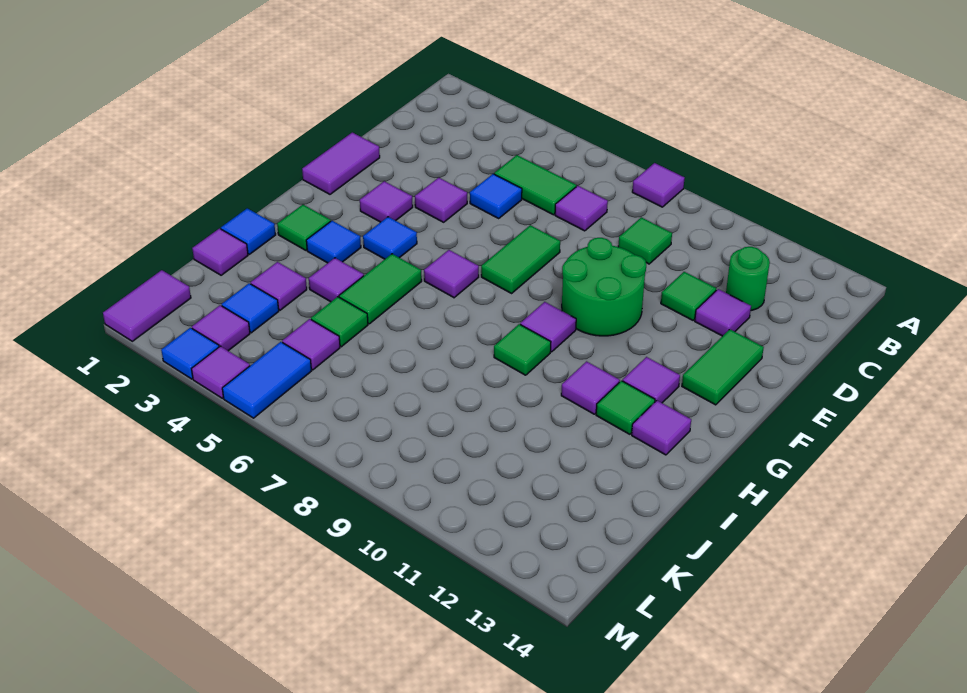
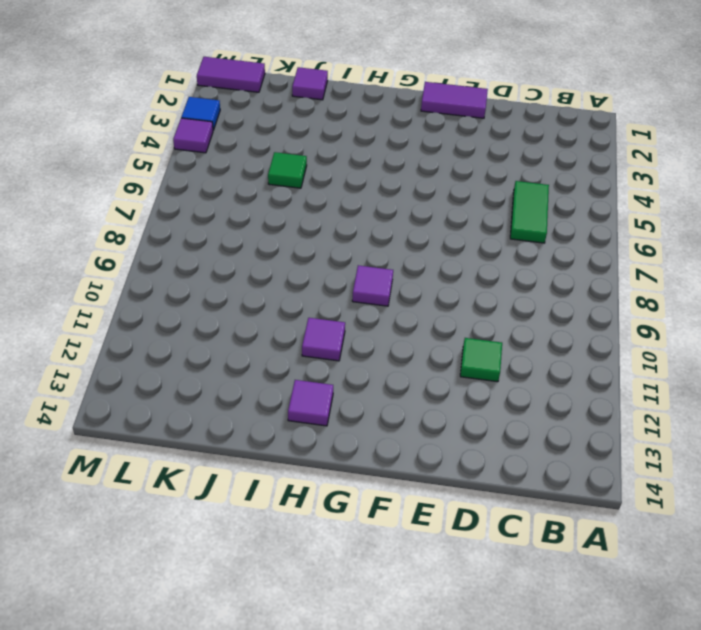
none -> purple tile A8 level 1
none -> purple tile C7 level 1
none -> green tile C9 level 1
none -> green round brick C12 level 1

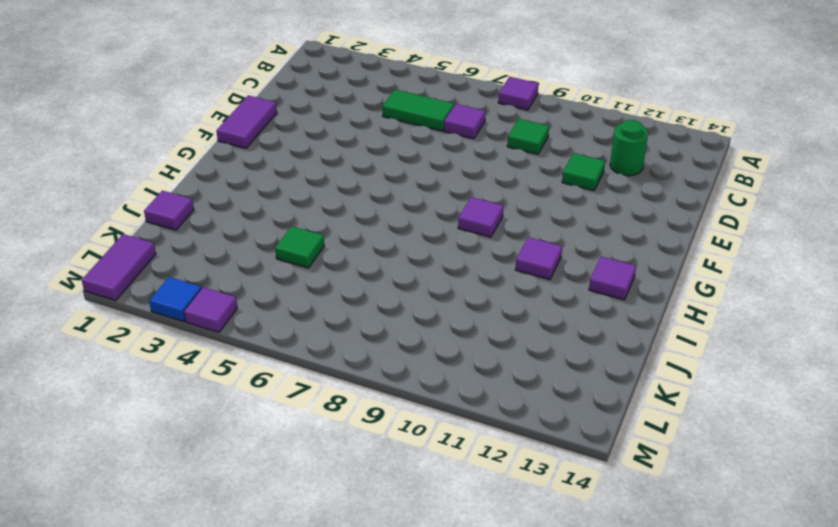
none -> blue tile D5 level 1
none -> purple tile D12 level 1
none -> purple tile E4 level 1
none -> green tile E7:F7 level 1

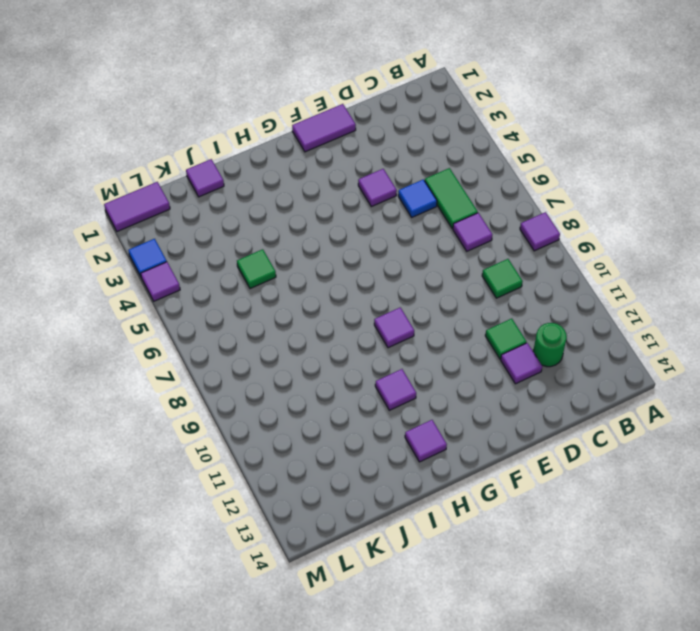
none -> green tile E7:F7 level 1
none -> green round brick E9:F10 level 1
none -> green tile E13:F13 level 1
none -> purple tile F3 level 1

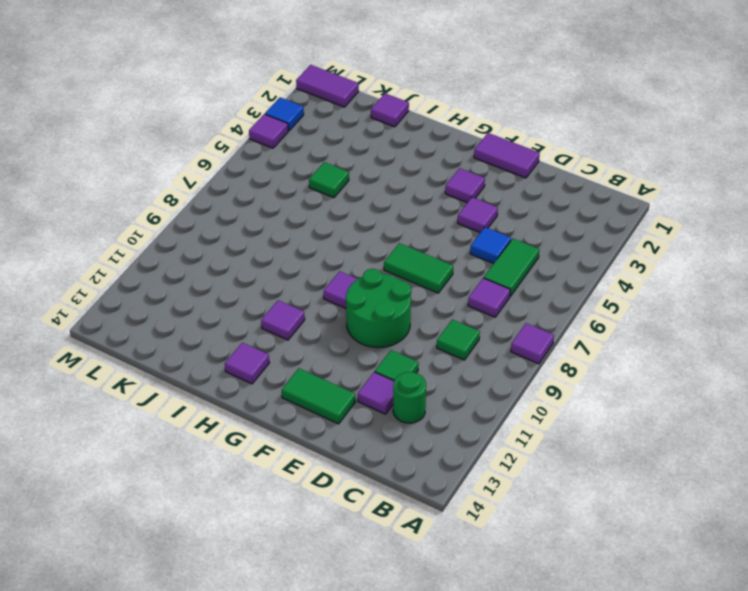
none -> blue tile G4 level 1
none -> purple tile G6 level 1
none -> purple tile G12 level 1
none -> green tile H2 level 1

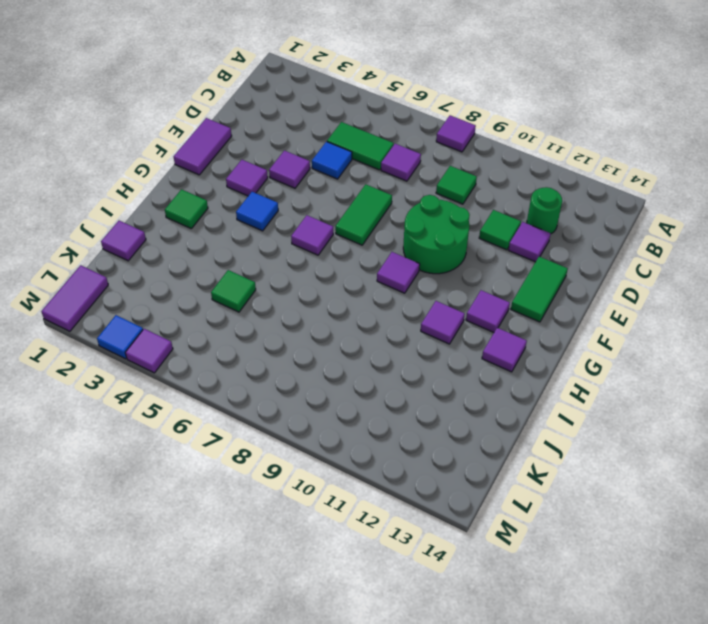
none -> blue tile H3 level 1
none -> green tile H5:I5 level 1
none -> green tile H9 level 1
none -> green tile H12 level 1

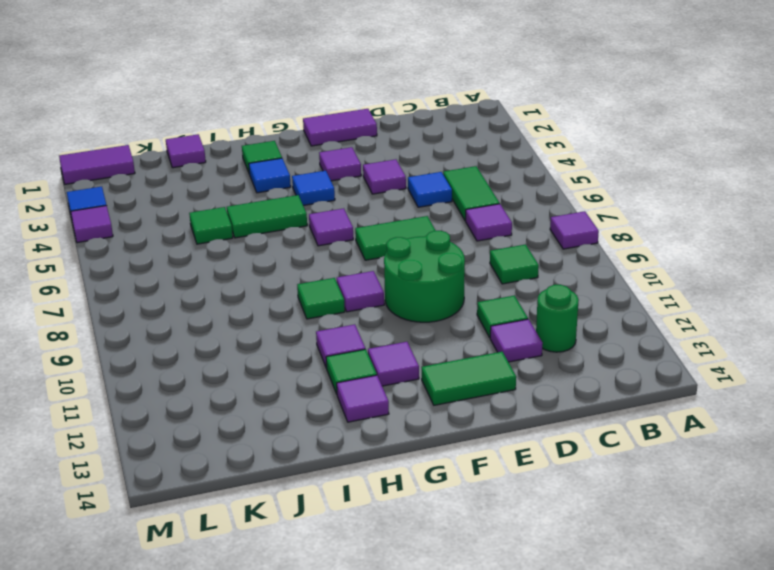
none -> blue tile I1 level 1
none -> purple tile I4 level 1
none -> purple tile J3 level 1
none -> blue tile K3 level 1

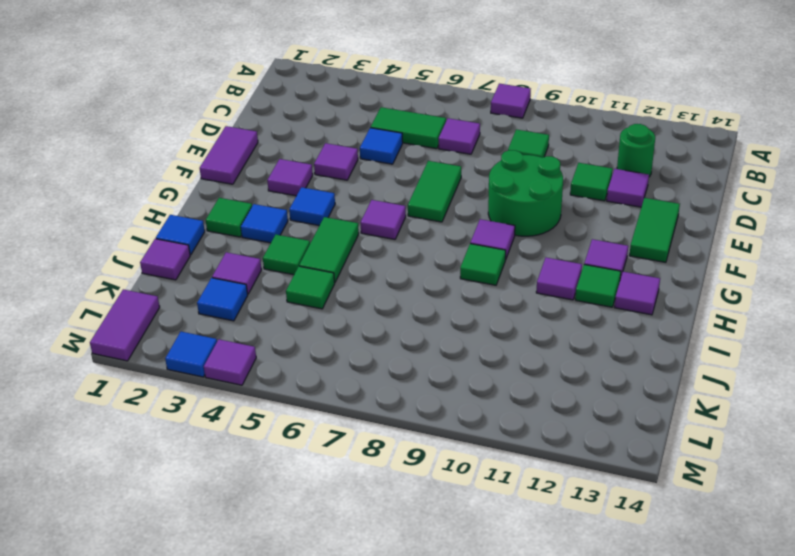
green tile I4 level 1 -> purple tile I4 level 1
none -> purple tile K5 level 1
none -> purple tile L3 level 1
none -> blue tile L5:M5 level 1

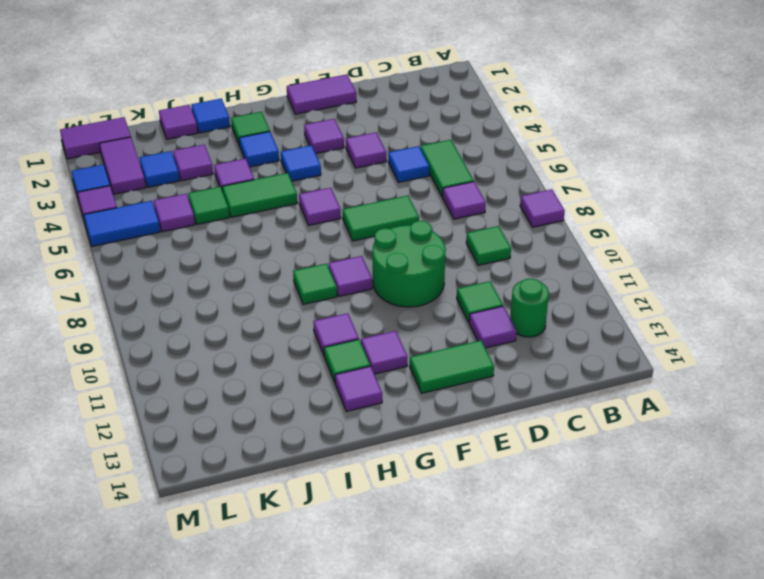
purple tile L2:L3 level 1 -> purple tile L3 level 1

